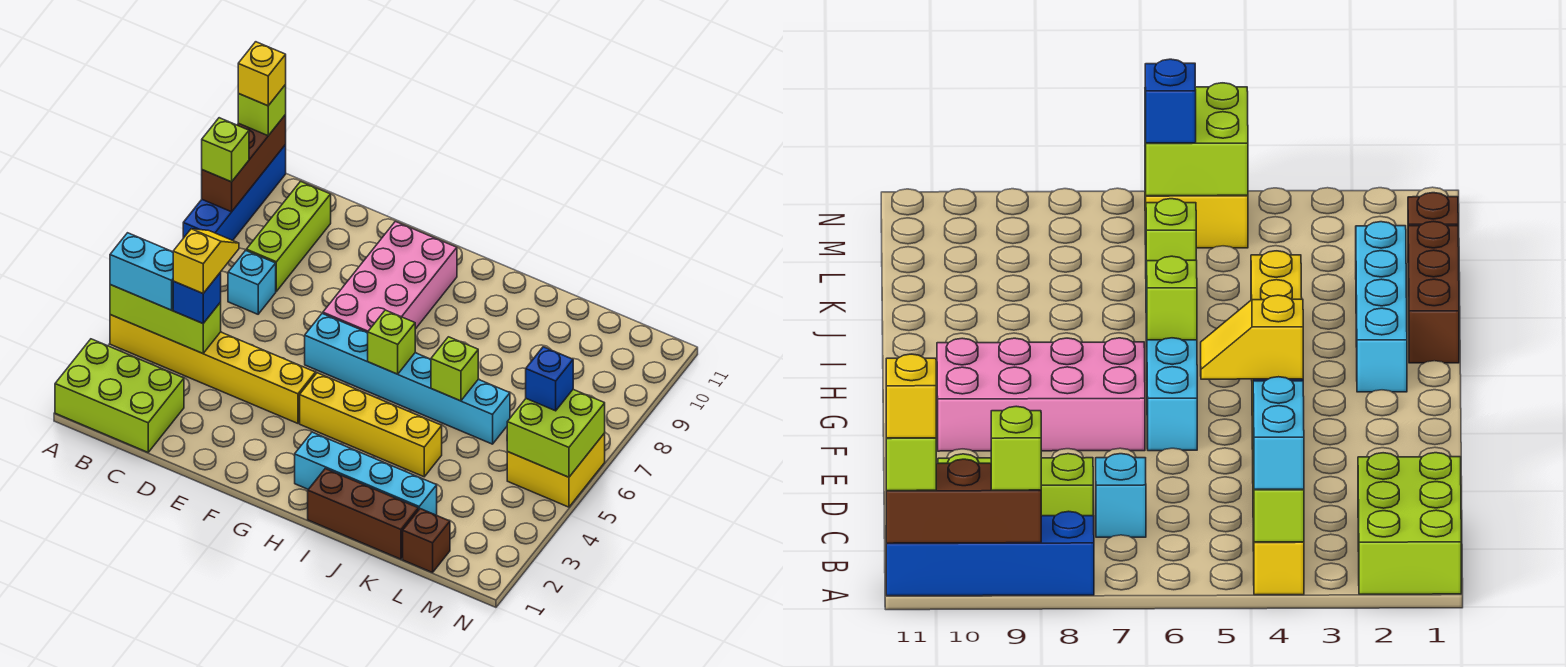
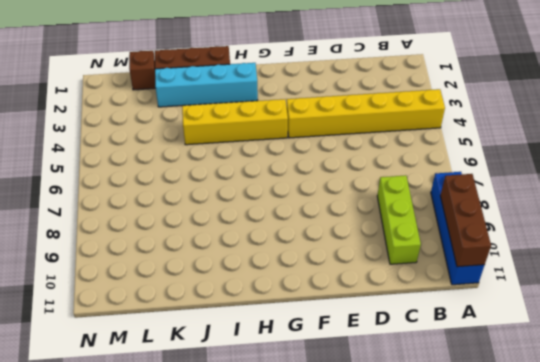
none -> lime brick A1:C2 level 1
none -> cyan brick C7 level 1
none -> cyan brick F6:K6 level 1

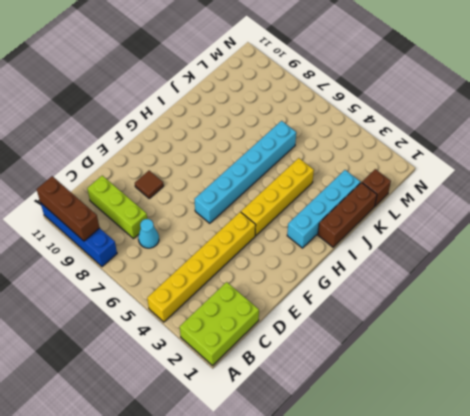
cyan cone C7 level 1 -> cyan brick C7 level 1
brown tile E9 level 1 -> none
none -> pink brick F7:G10 level 1
none -> yellow brick M5:N6 level 1
none -> lime brick A4:C4 level 2

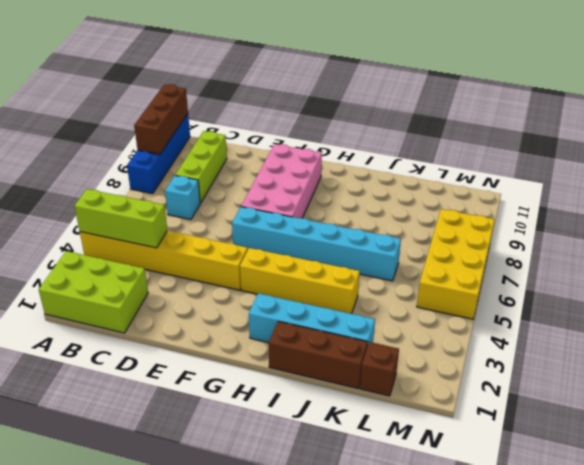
yellow brick M5:N8 level 1 -> yellow brick M5:N6 level 1
none -> lime brick H6 level 2
none -> lime brick J6 level 2
none -> lime brick M5:N6 level 2

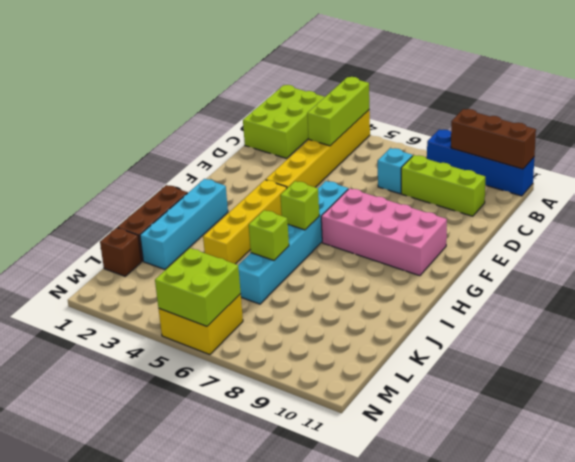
none -> cyan brick A4:B4 level 3
none -> lime brick A9 level 3
none -> lime brick A11 level 3

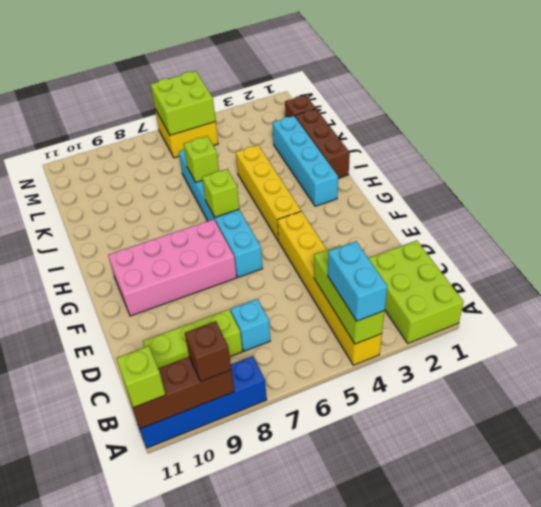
brown brick A9 level 3 -> lime brick A9 level 3
none -> blue brick C4 level 3
none -> blue brick M6 level 3
none -> yellow brick A11 level 4

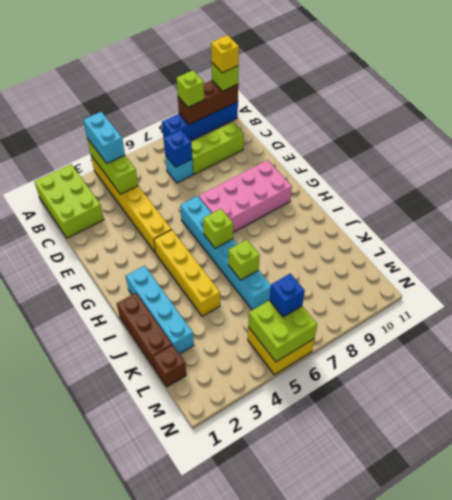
blue brick C7 level 2 -> blue brick C4 level 3
none -> yellow slope C4:C5 level 4 top 4

